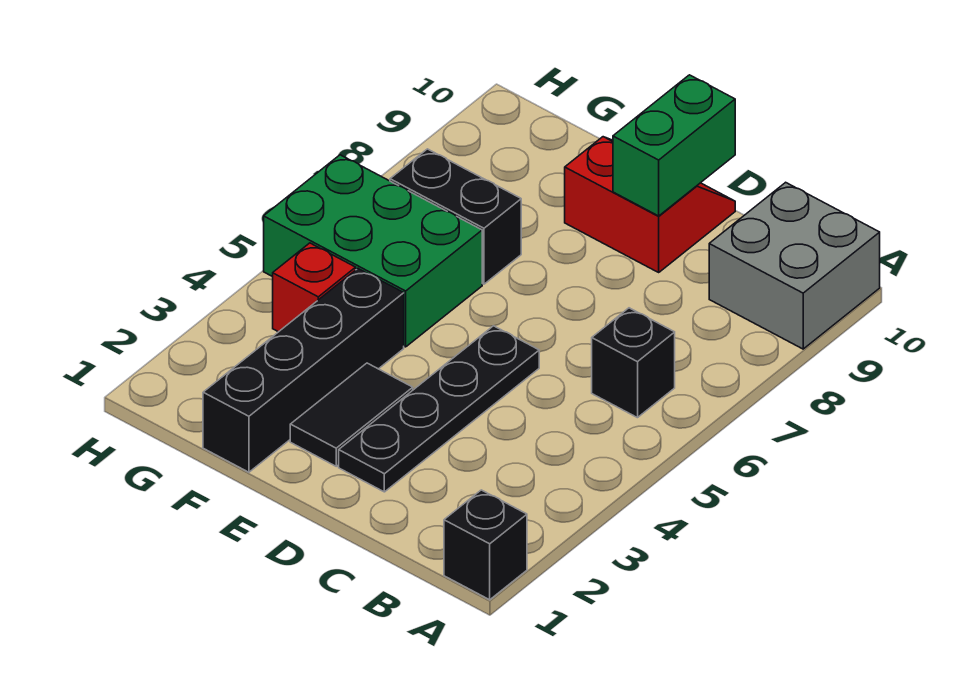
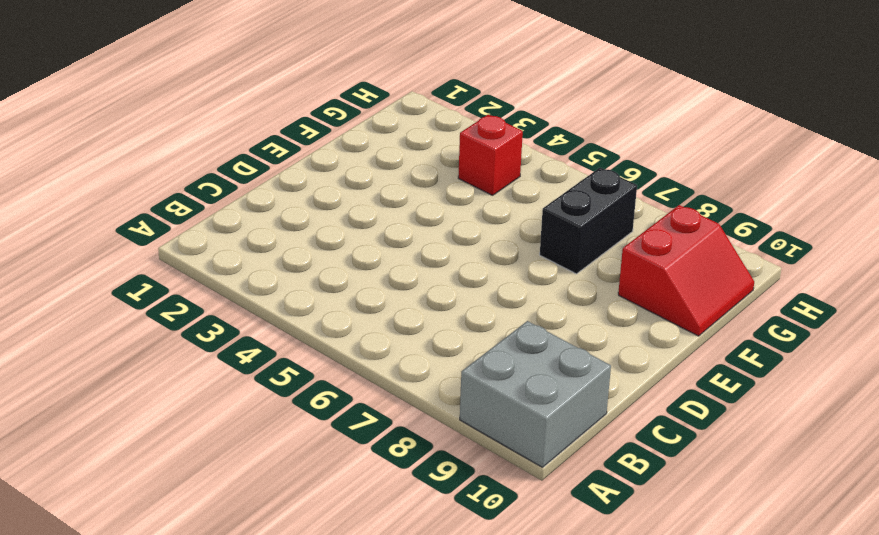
red slope F9:G10 level 1 top 9 -> red slope D9:E10 level 1 top 9
none -> black brick A1 level 1
none -> black brick B6 level 1

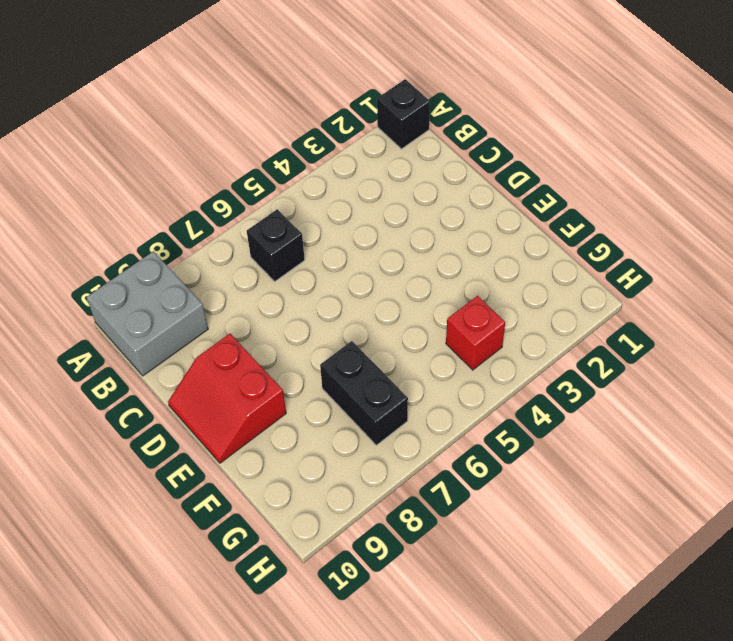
none -> black plate D2:D5 level 1
none -> black tile E2:E3 level 1

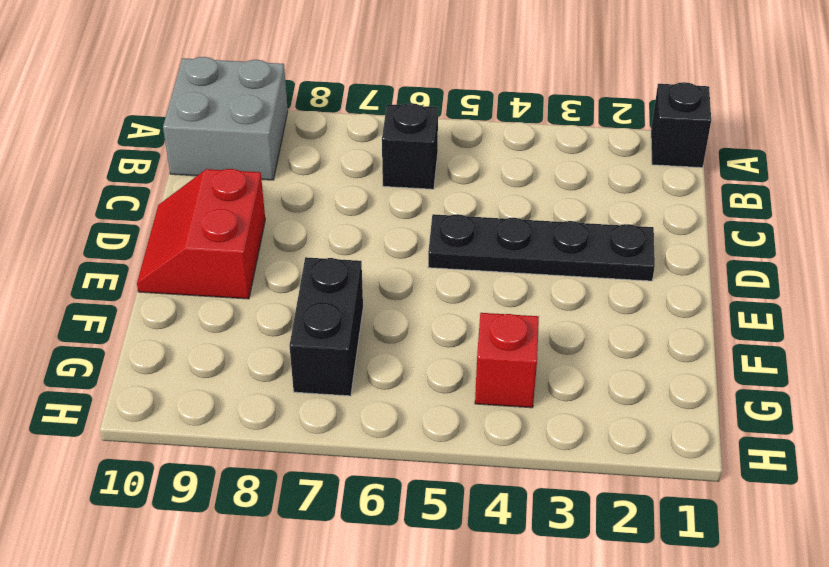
none -> black tile E2:E3 level 1
none -> black brick F1:F4 level 1

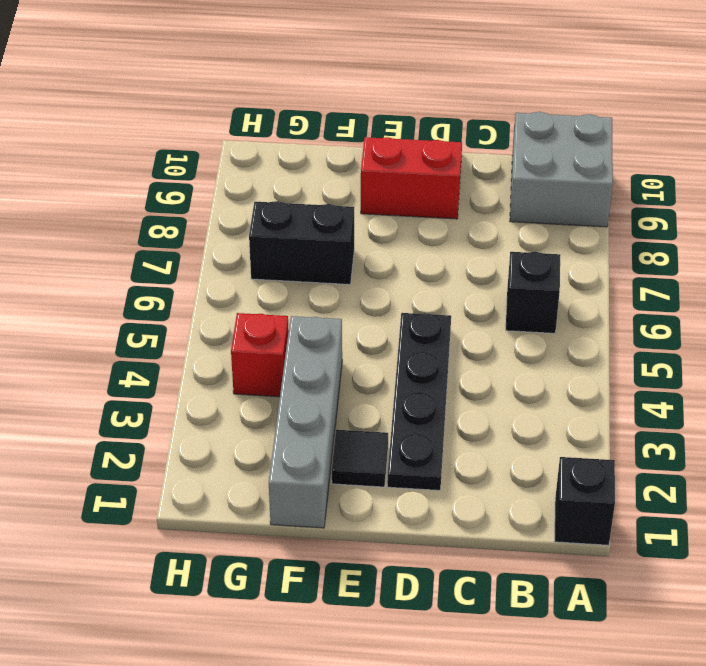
black tile E2 level 1 -> black tile E2:E3 level 1
grey brick F1:F4 level 1 -> black brick F1:F4 level 1
none -> green brick F5:H6 level 1
none -> green brick D9:D10 level 2

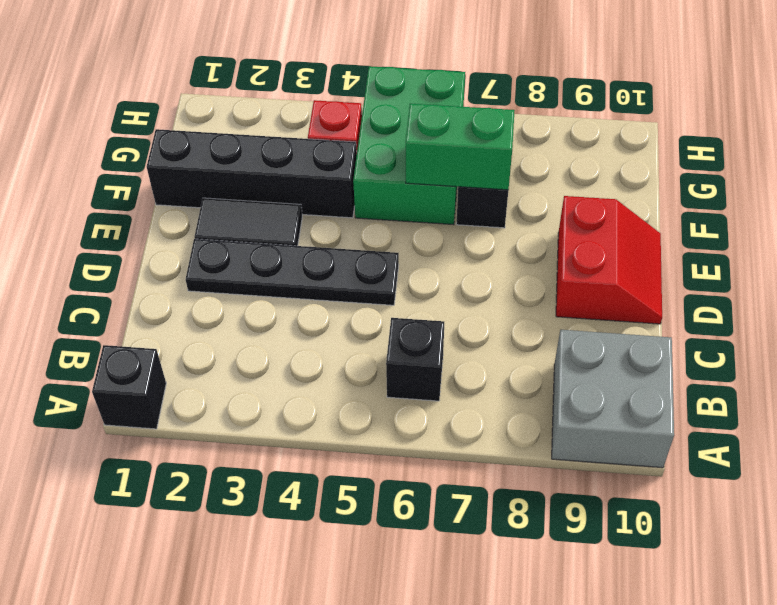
green brick F6:F7 level 2 -> green brick D9:D10 level 2

